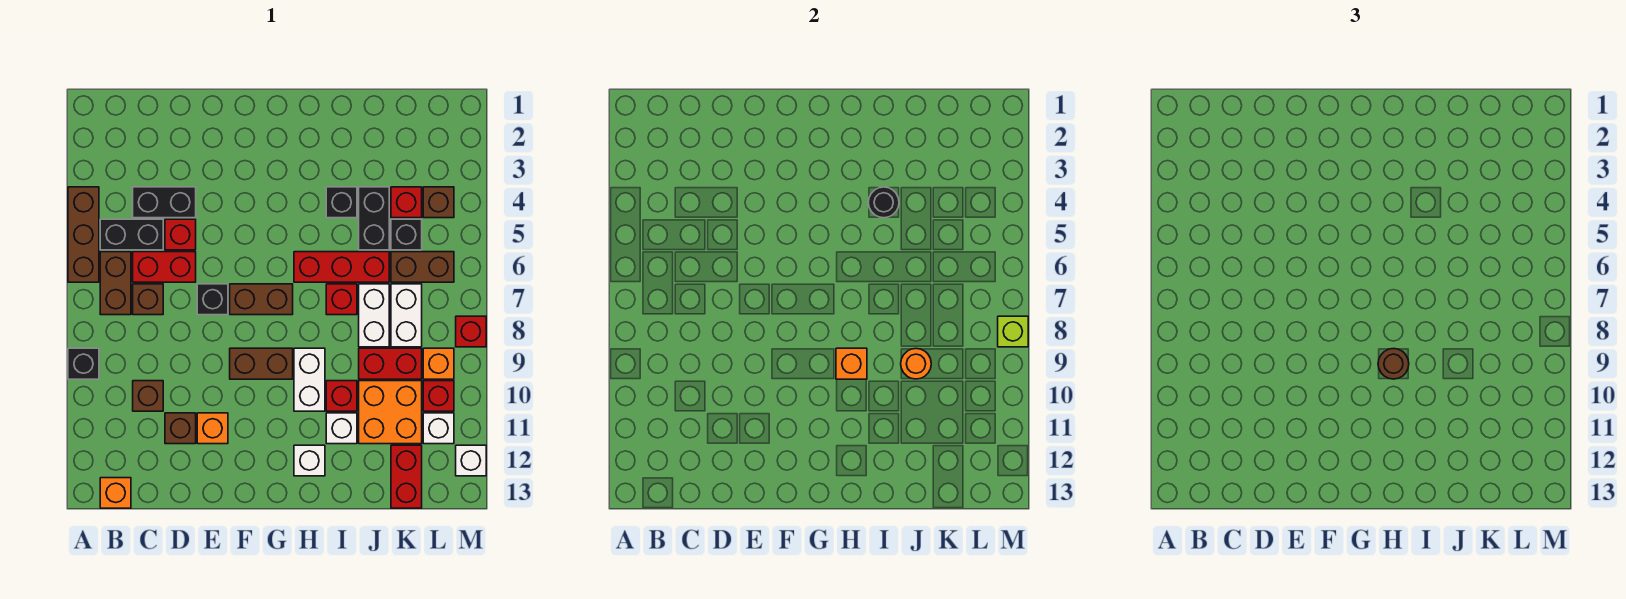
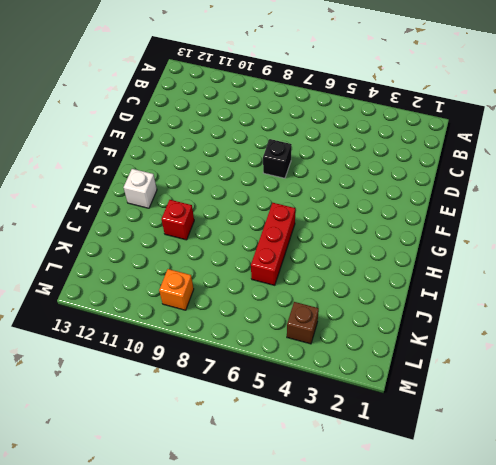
none -> brown brick A4:A6 level 1
none -> black brick A9 level 1
none -> black brick B5:C5 level 1
none -> brown brick B6:B7 level 1

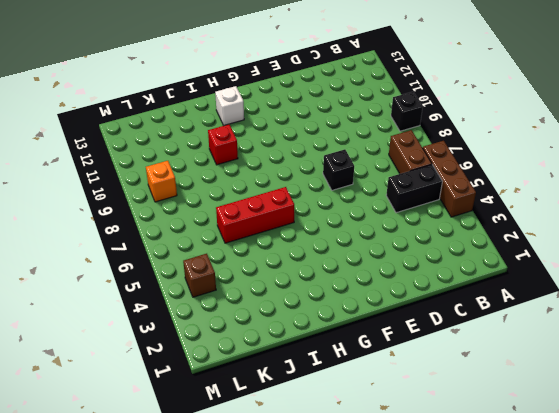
none -> orange brick B13 level 1
none -> black brick C4:D4 level 1
none -> red brick C6:D6 level 1
none -> brown brick C7 level 1

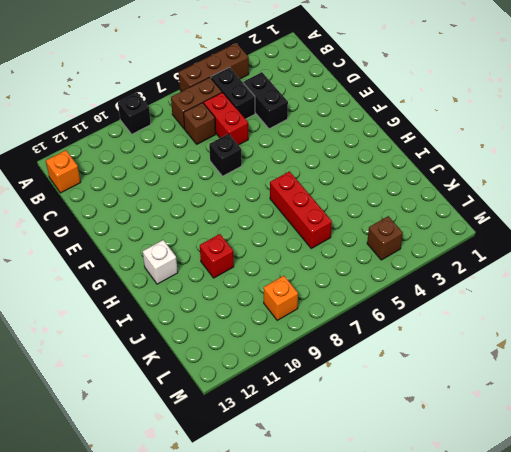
none -> brown brick C10 level 1
none -> red brick D5 level 1
none -> brown brick D11 level 1
none -> orange brick E11 level 1

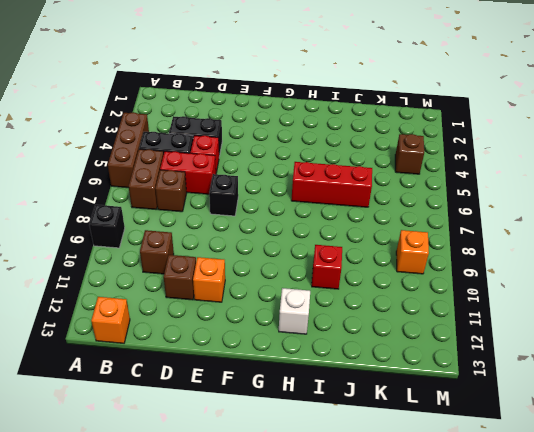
none -> brown brick F7:G7 level 1
none -> brown brick F9:G9 level 1
none -> white brick H9:H10 level 1
none -> black brick I4 level 1

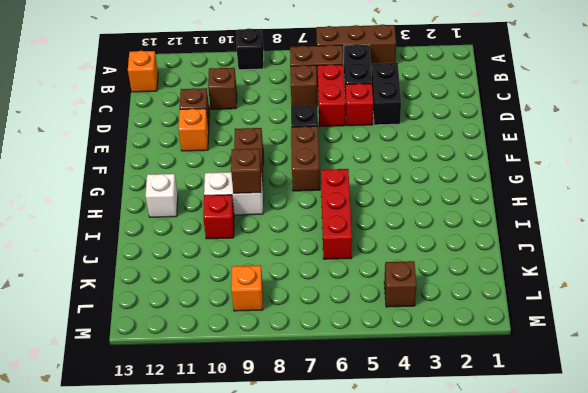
brown brick H9 level 2 -> orange brick H9 level 2
none -> black brick I4 level 1
none -> red brick I7 level 1
none -> white brick I11 level 1
none -> black brick J4:J5 level 1

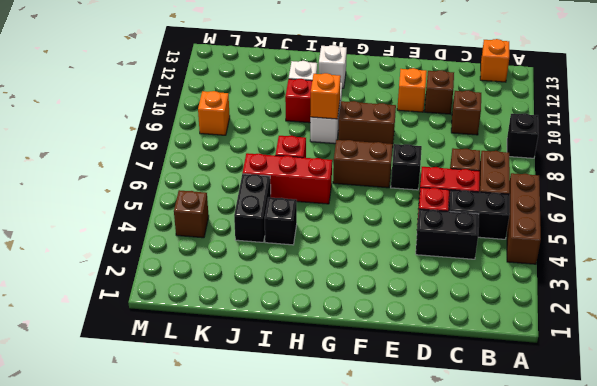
none -> white brick J7:J8 level 1
none -> red brick J9:K9 level 1
none -> orange brick J10:K11 level 1
none -> red brick K4 level 1

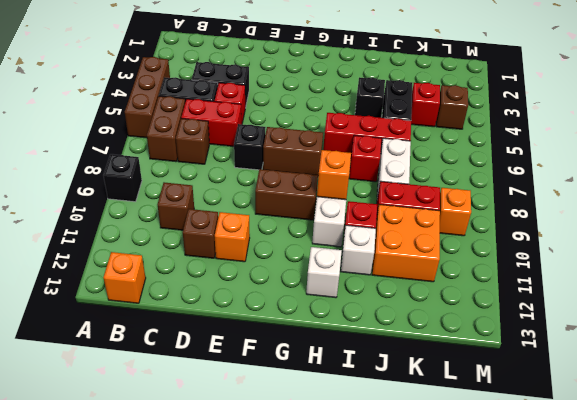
none -> black brick K5 level 1
none -> brown brick K6:L6 level 1
none -> white brick K7:K8 level 1
none -> red brick K12:K13 level 1

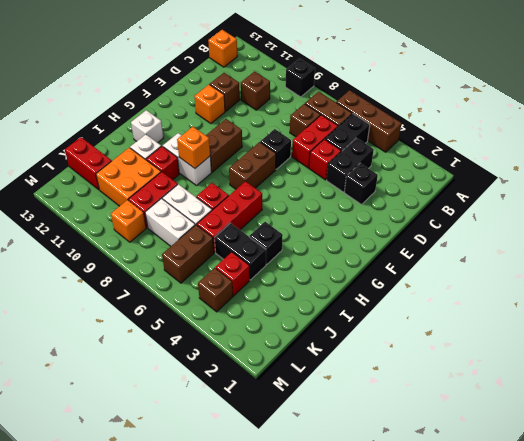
black brick D3 level 1 -> black brick K5 level 1
none -> red brick L10 level 1
none -> white brick L11 level 1
none -> red brick M8 level 1
none -> white brick M12 level 1

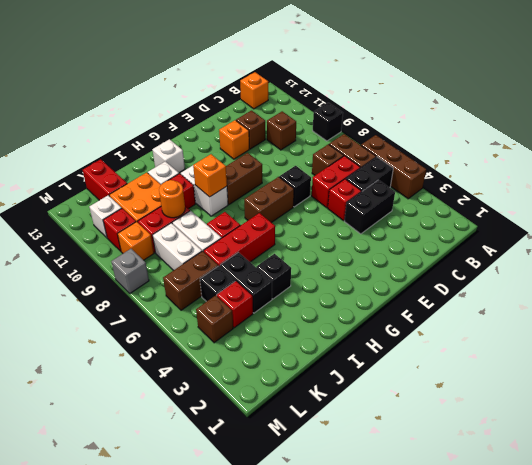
grey brick M8 level 1 -> red brick M8 level 1
none -> white brick M12 level 1
none -> black round brick I4 level 2
none -> lime brick M8 level 2
none -> brown round brick H9 level 3

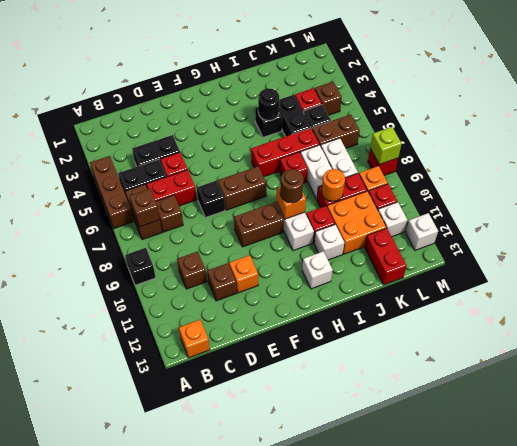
brown brick B7 level 2 -> none

